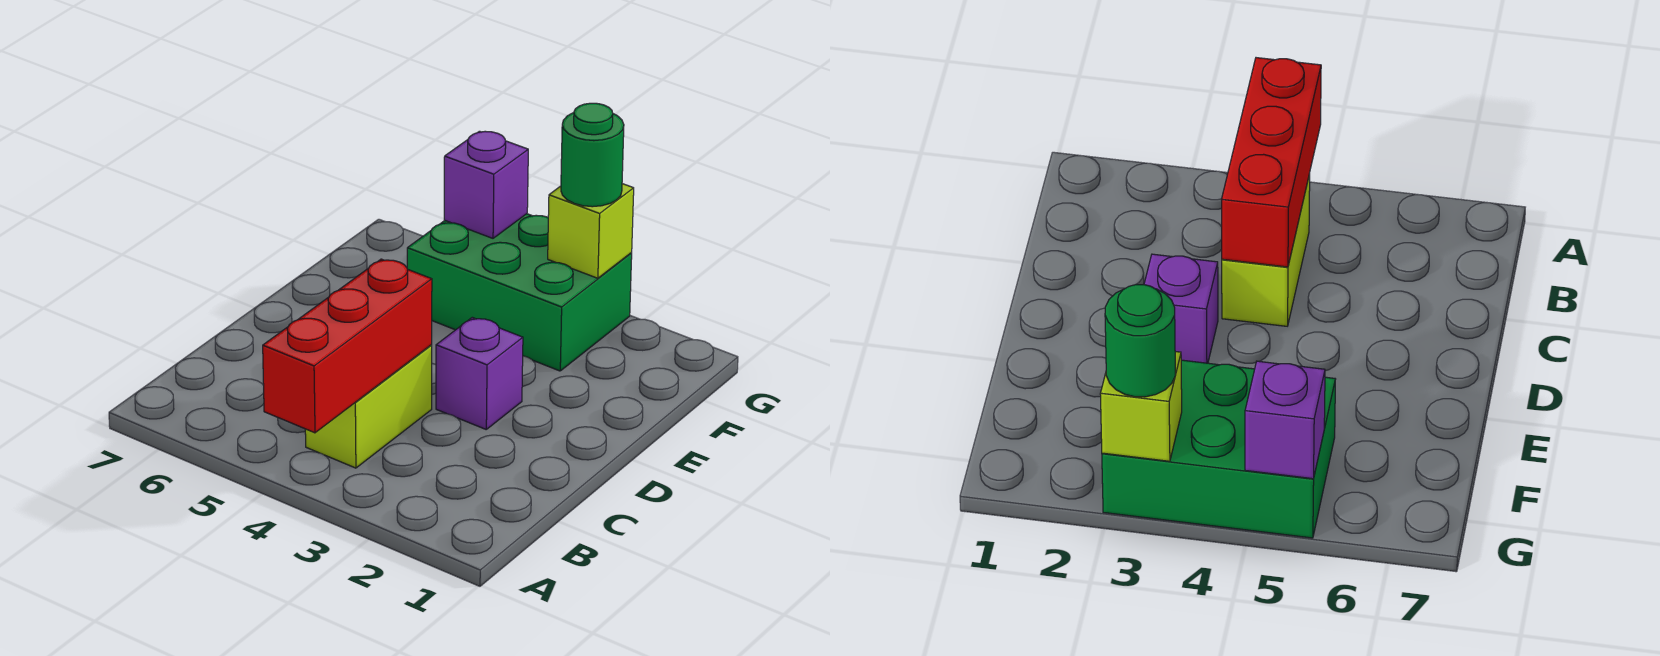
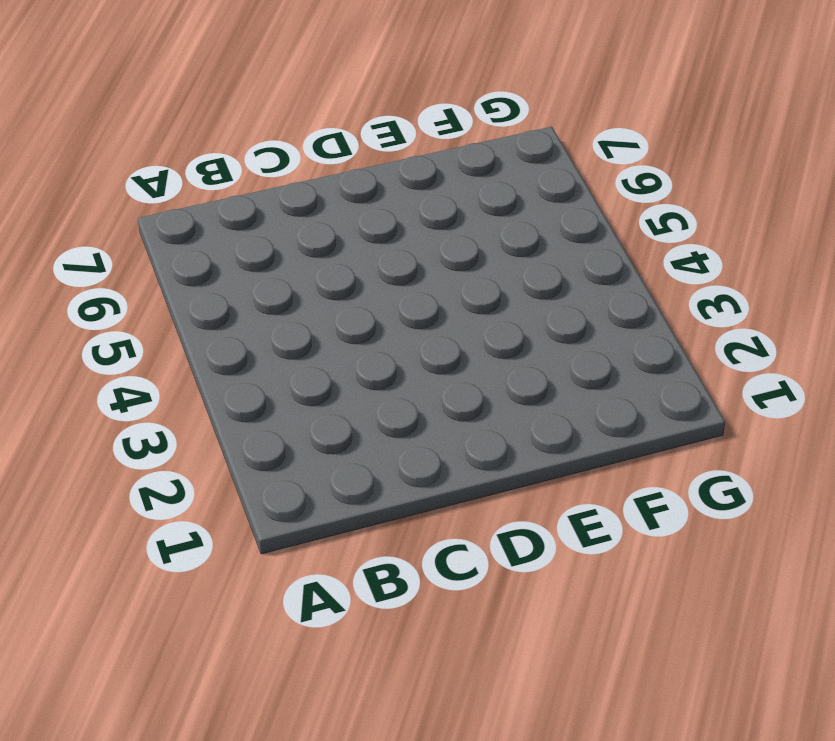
none -> lime brick B4:C4 level 1
none -> purple brick D3 level 1

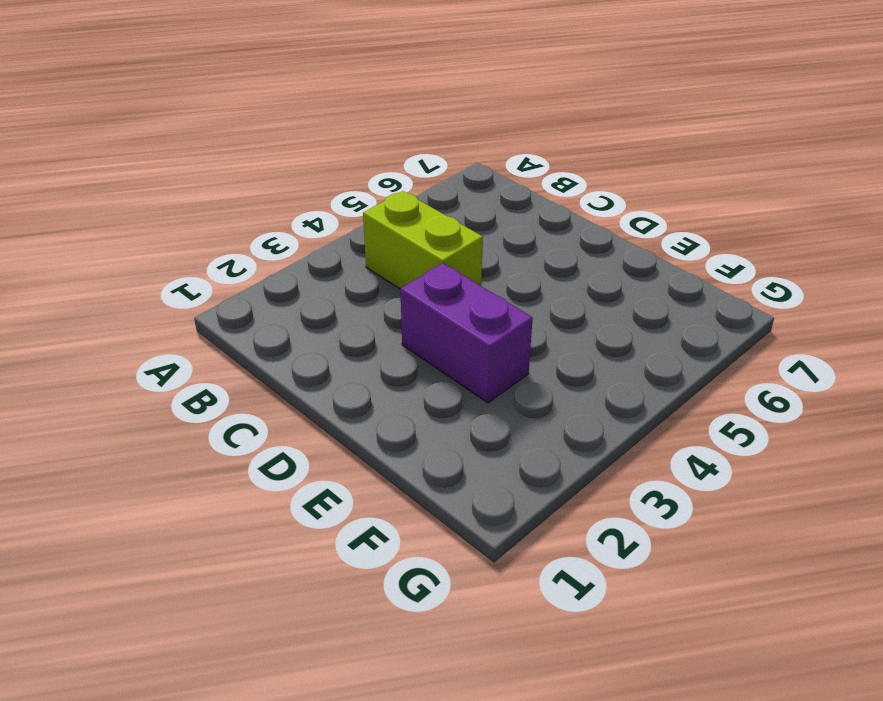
purple brick D3:E3 level 1 -> purple brick D3 level 1
none -> green brick F3:G5 level 1
none -> red brick A4:C4 level 2

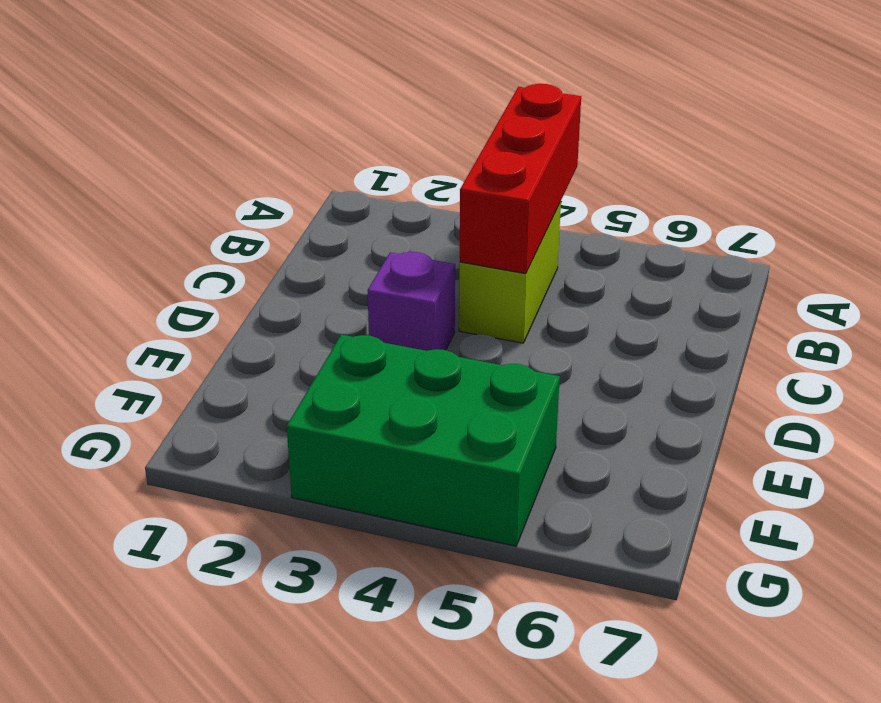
none -> lime brick G3 level 2
none -> purple brick G5 level 2

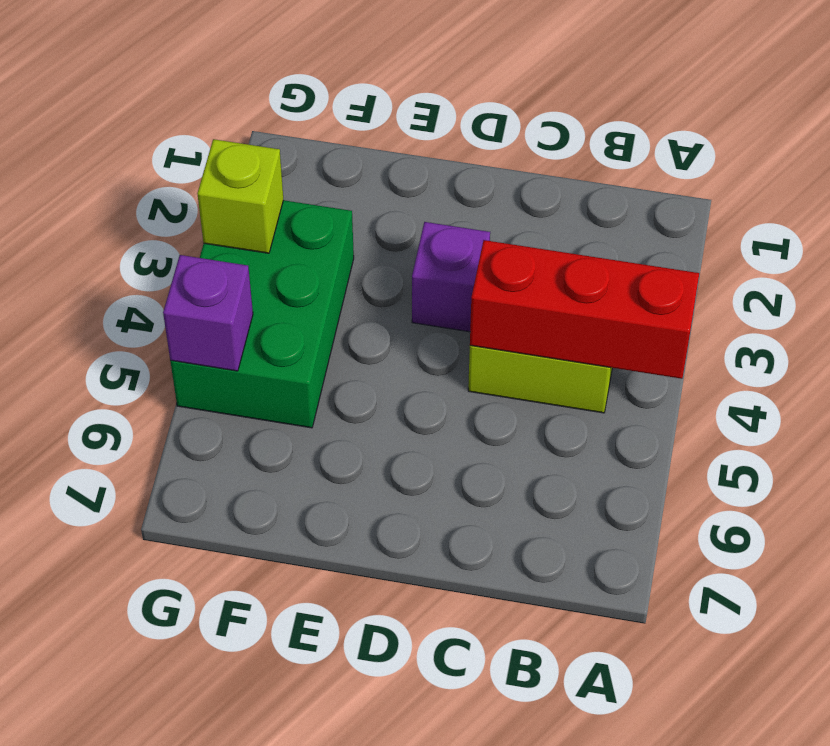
none -> green round brick G3 level 3

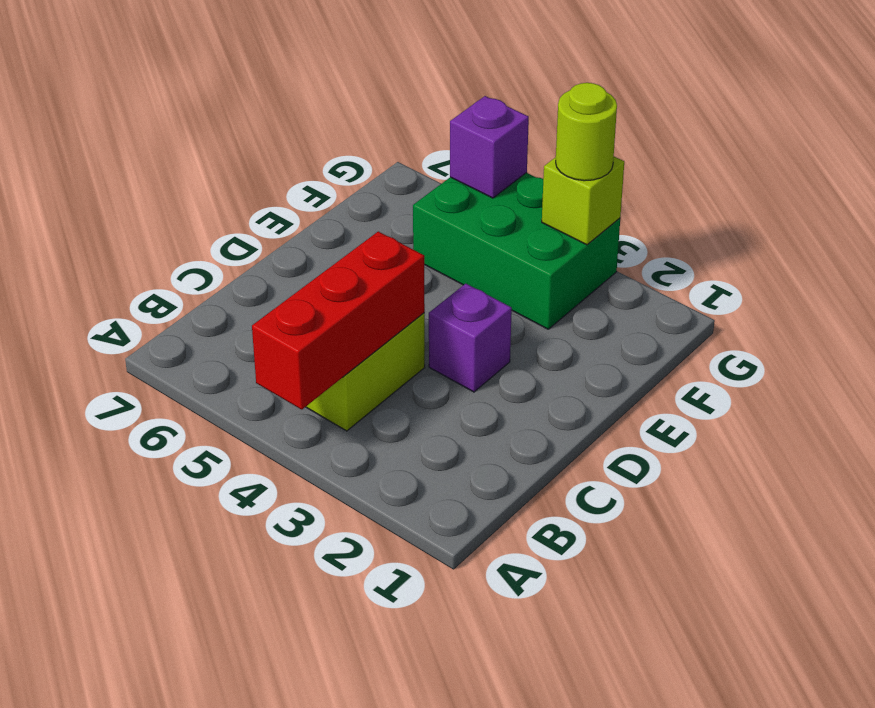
lime round brick G3 level 3 -> green round brick G3 level 3

